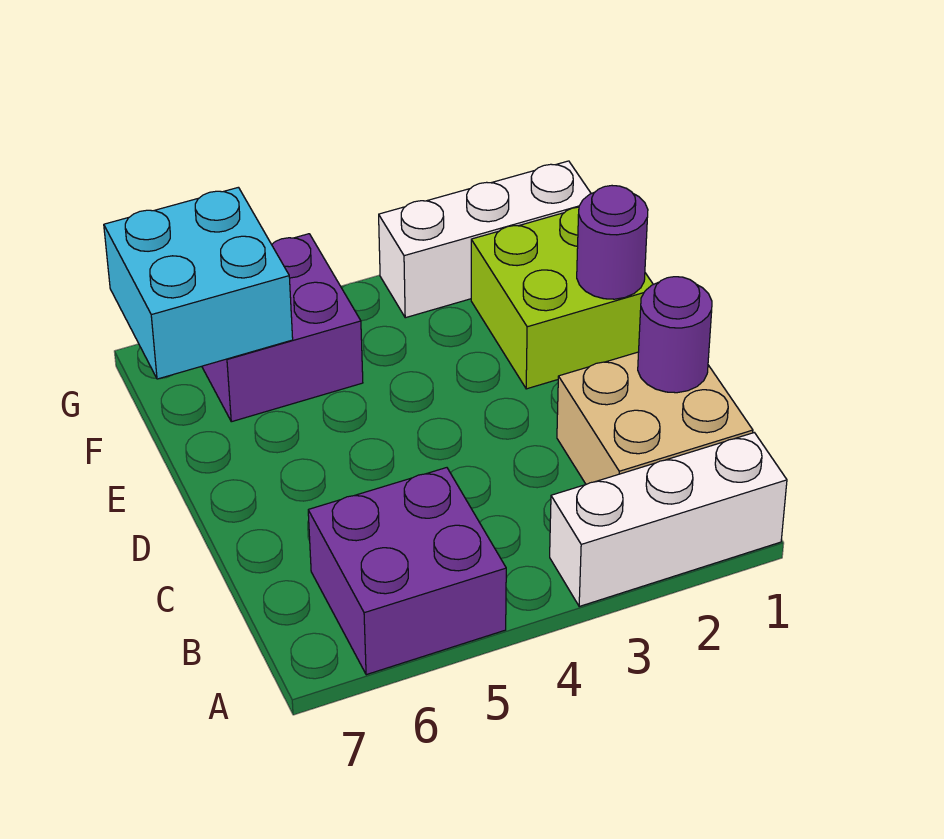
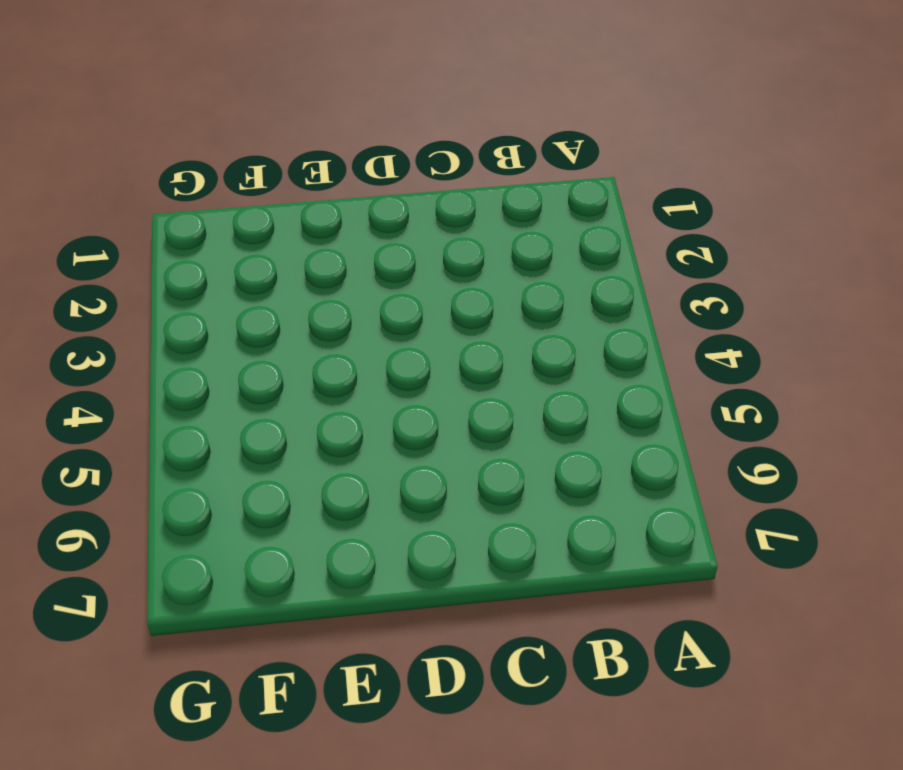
none -> white brick A1:A3 level 1
none -> purple brick A5:B6 level 1

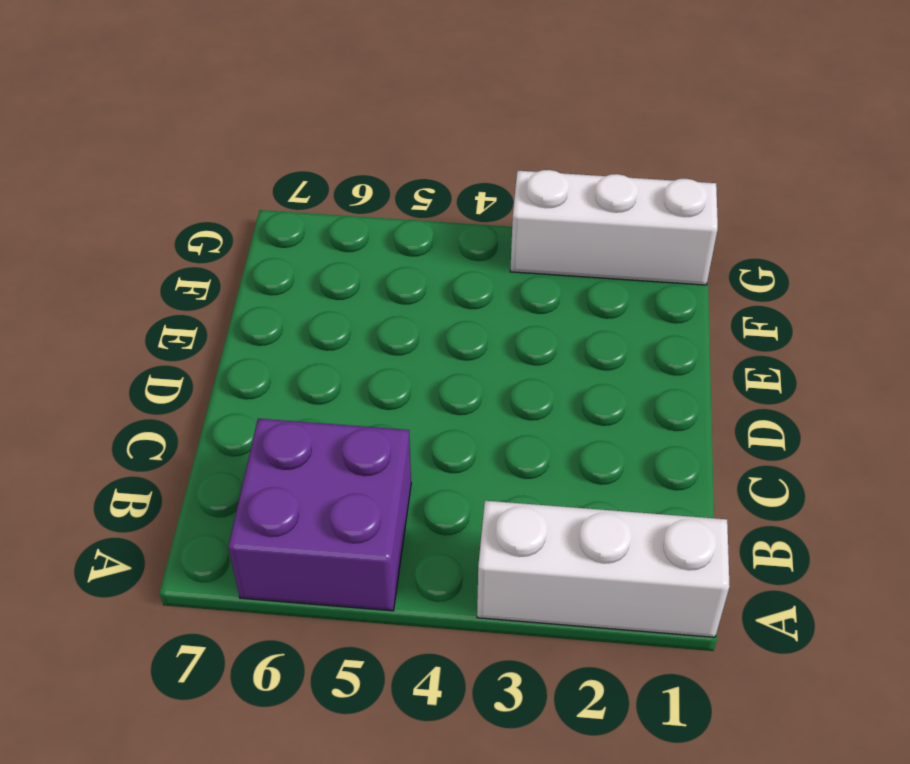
none -> tan brick B1:C2 level 1
none -> lime brick E1:F2 level 1

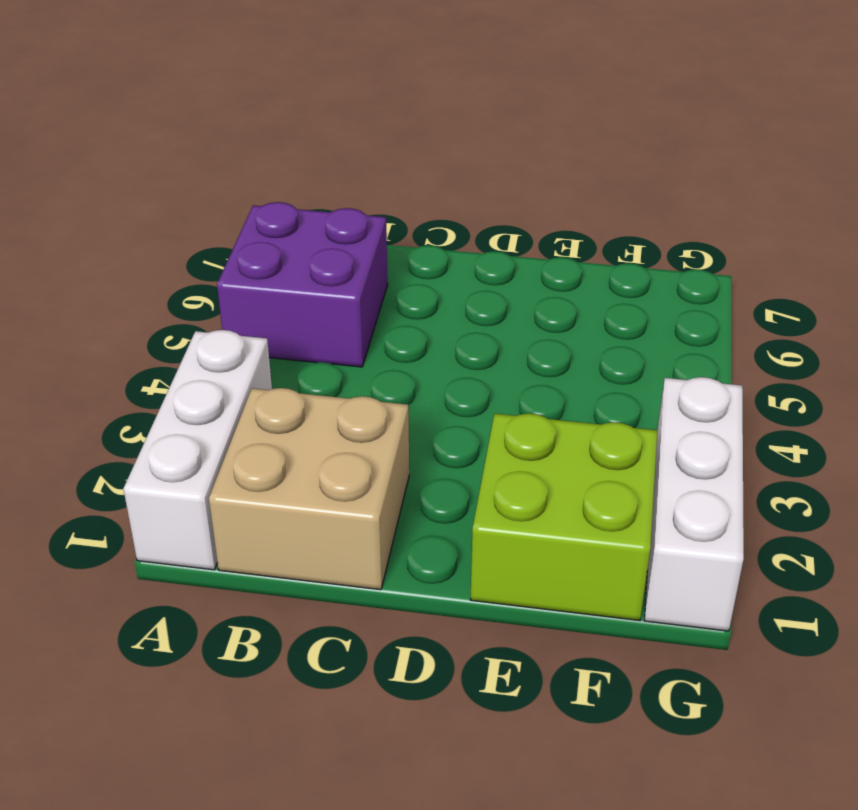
none -> purple brick F5:G6 level 1
none -> purple round brick C1 level 2

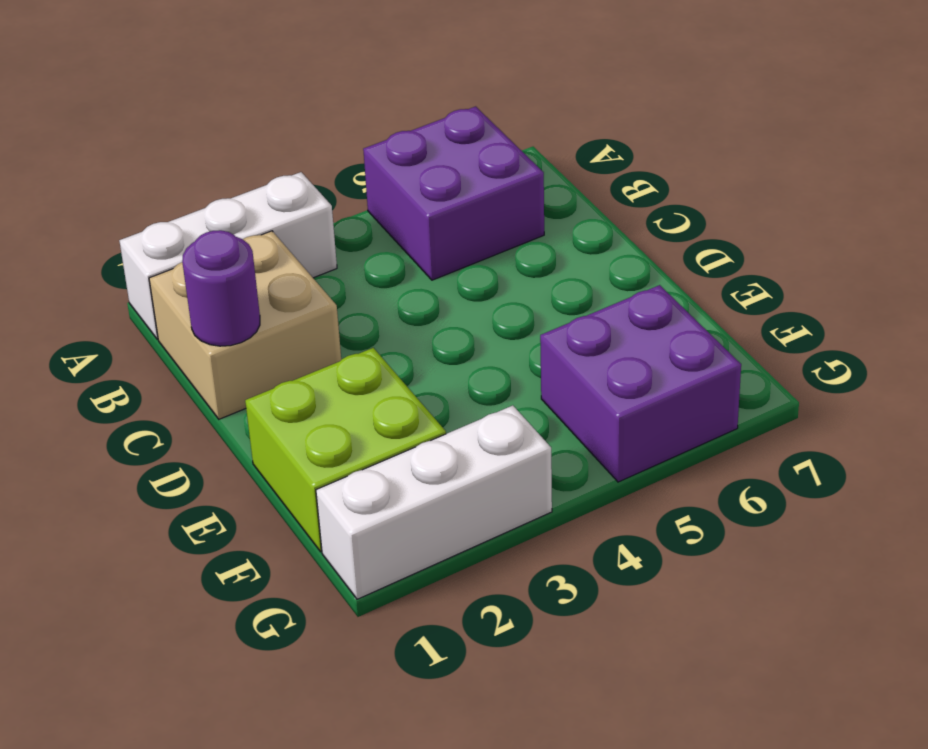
none -> purple round brick E1 level 2
none -> cyan brick F6:G7 level 2

